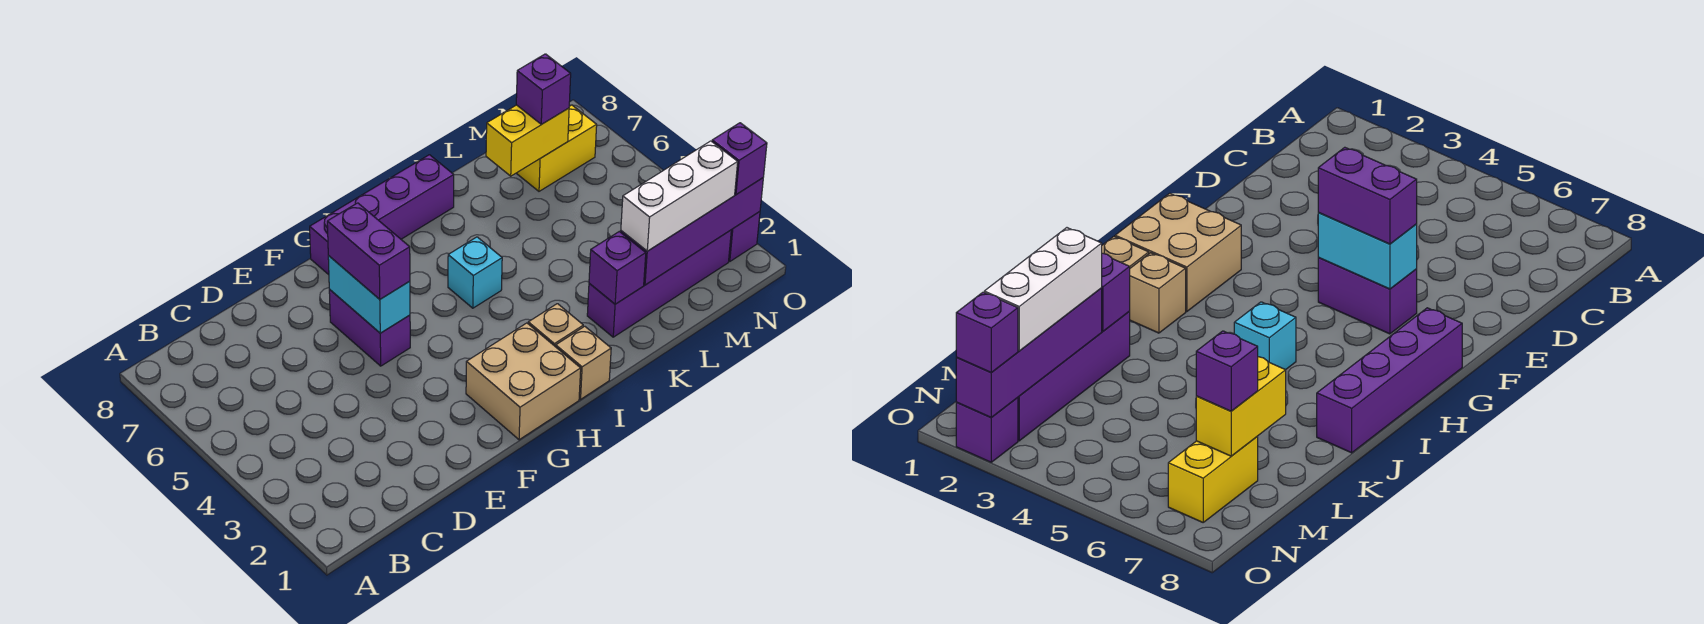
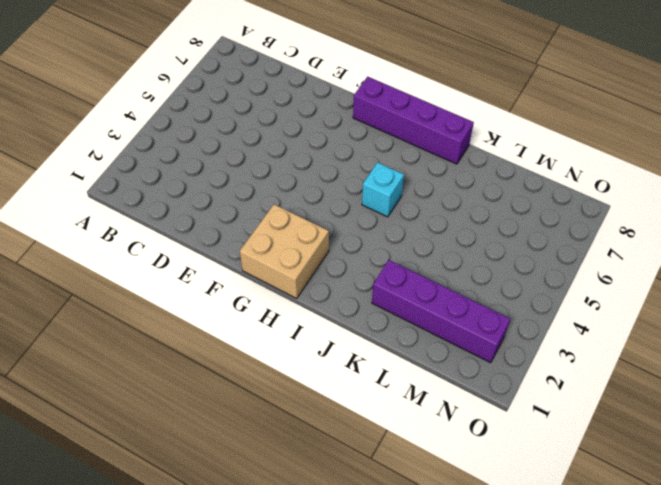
none -> purple brick F5:F6 level 1
none -> tan brick I1 level 1
none -> tan brick I2 level 1

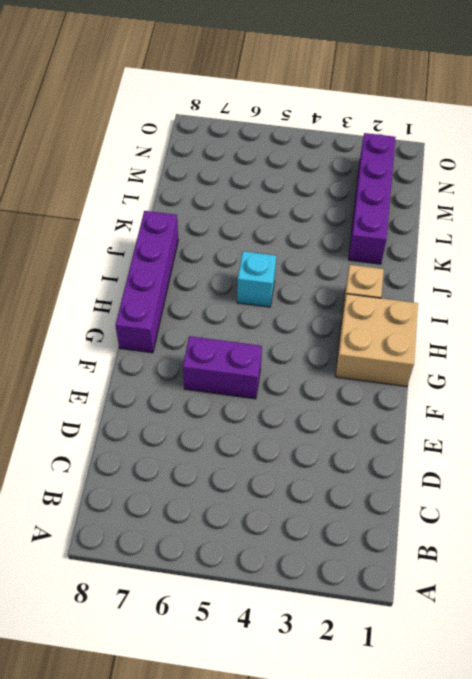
none -> tan brick I1 level 1
none -> yellow brick M7:N7 level 1
none -> purple brick O2 level 1

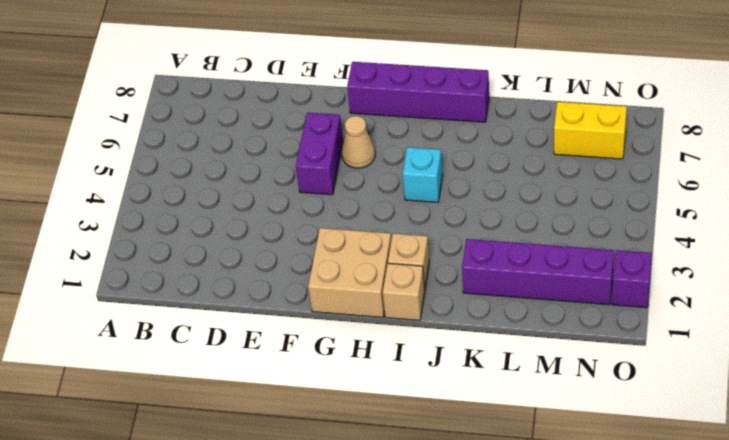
tan cone G6 level 1 -> none
none -> cyan brick F5:F6 level 2
none -> purple brick K2 level 2
none -> purple brick L2:O2 level 2

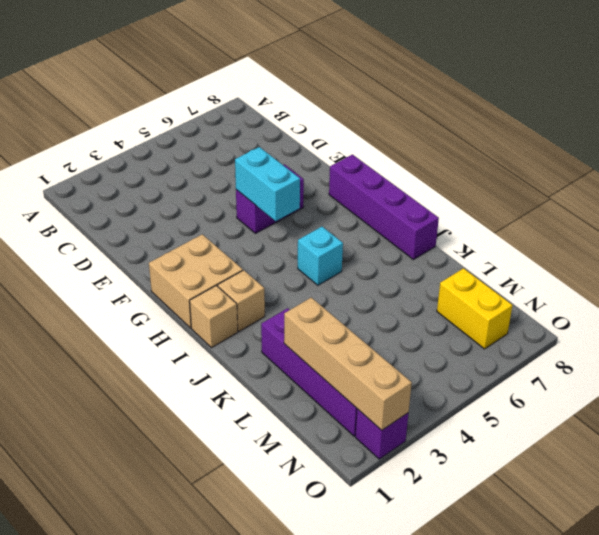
cyan brick F5:G5 level 2 -> cyan brick F5:F6 level 2
tan brick L2:O2 level 2 -> purple brick L2:O2 level 2
none -> purple brick K2 level 2
none -> yellow brick L7:M7 level 2
none -> purple brick F5:F6 level 3

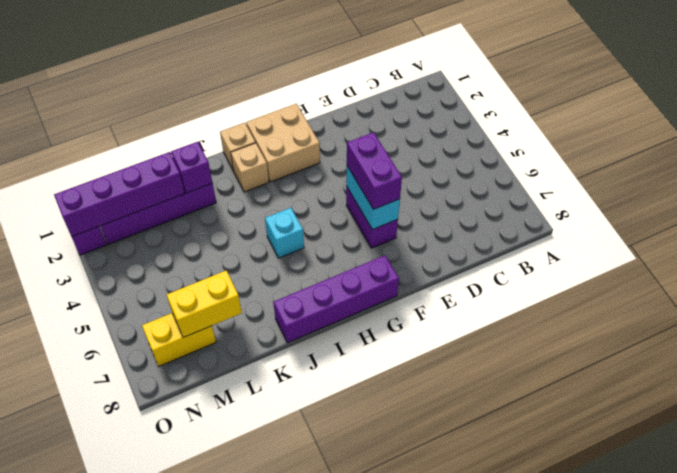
none -> white brick L2:N2 level 3
none -> purple brick M7 level 3
none -> purple brick O2 level 3

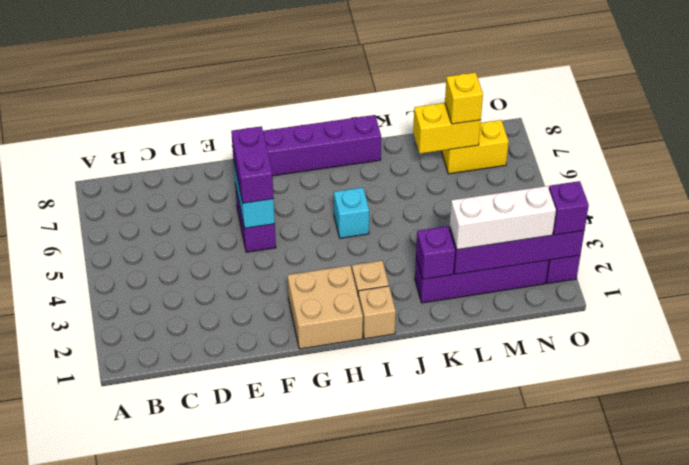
yellow brick M7 level 3 -> purple brick M7 level 3

